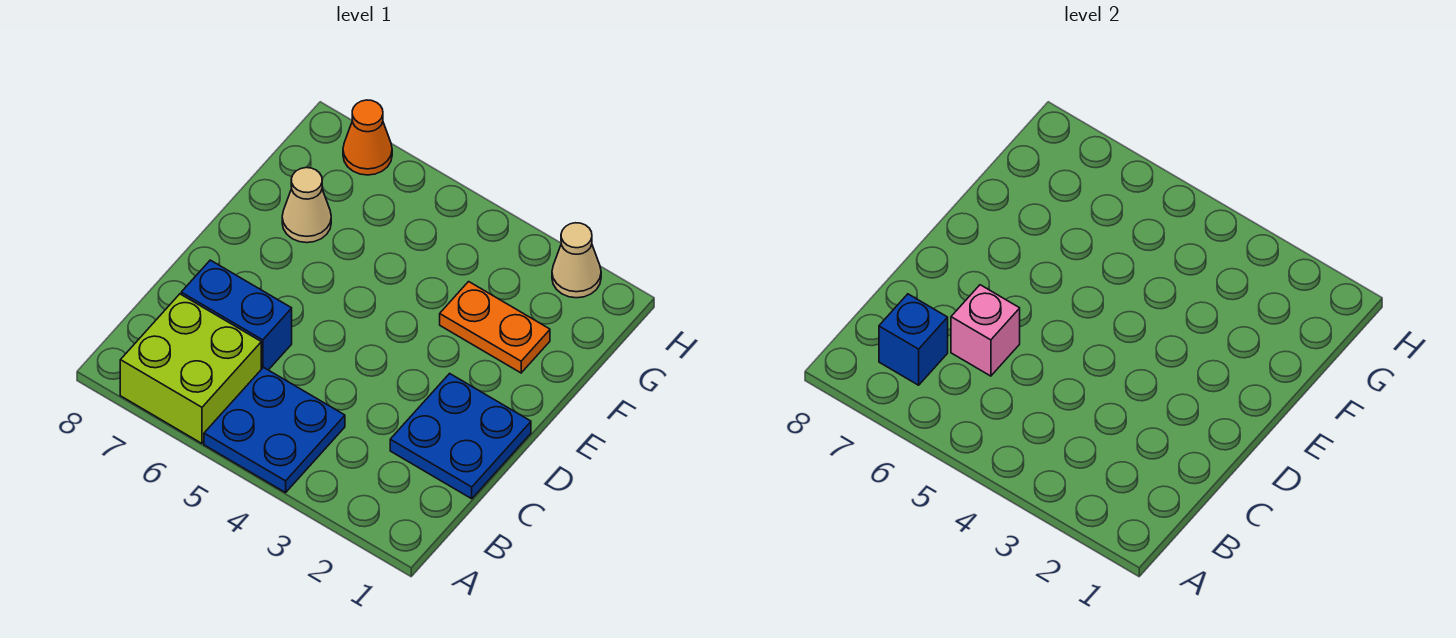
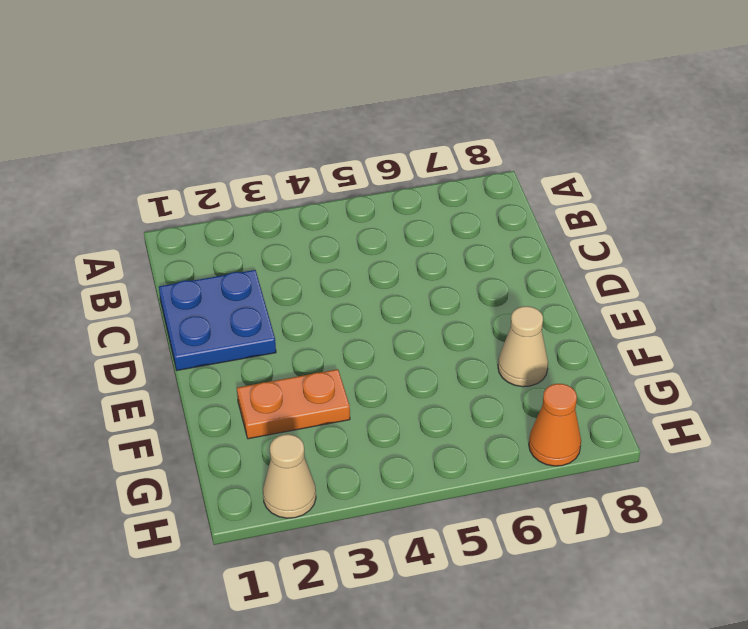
none -> blue plate A4:B5 level 1
none -> lime brick A6:B7 level 1

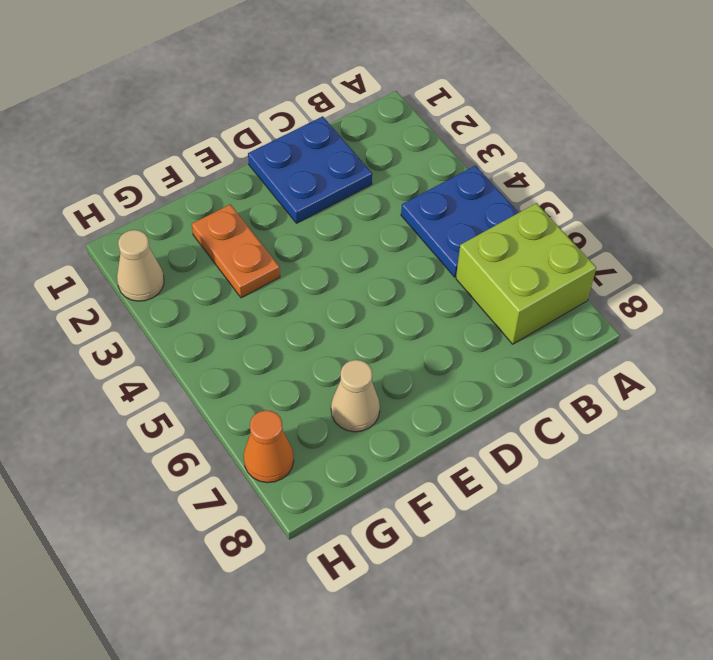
none -> blue brick C6:C7 level 1
none -> blue brick B7 level 2

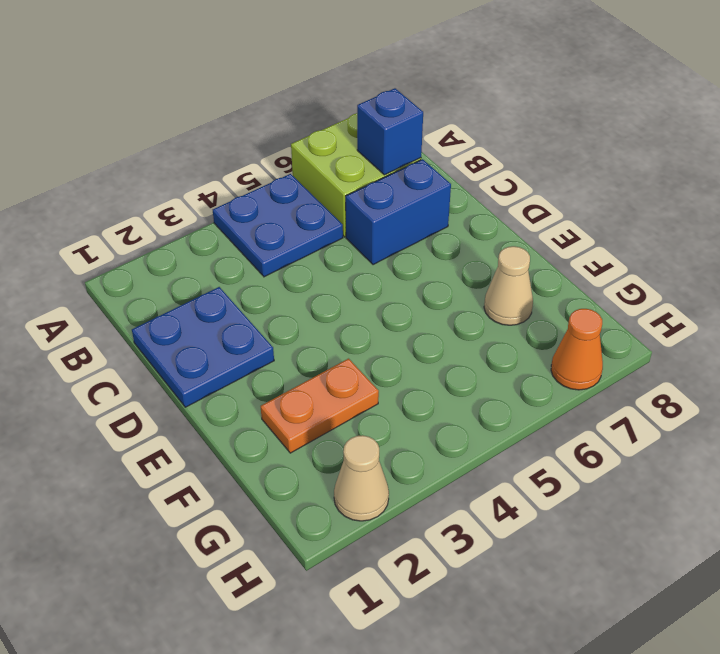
none -> pink brick C6 level 2

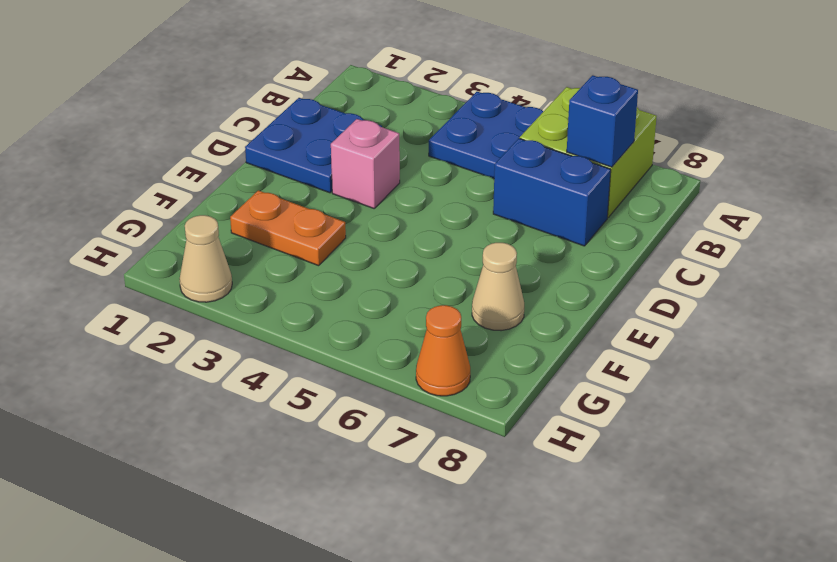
pink brick D3 level 1 -> pink brick C6 level 2

